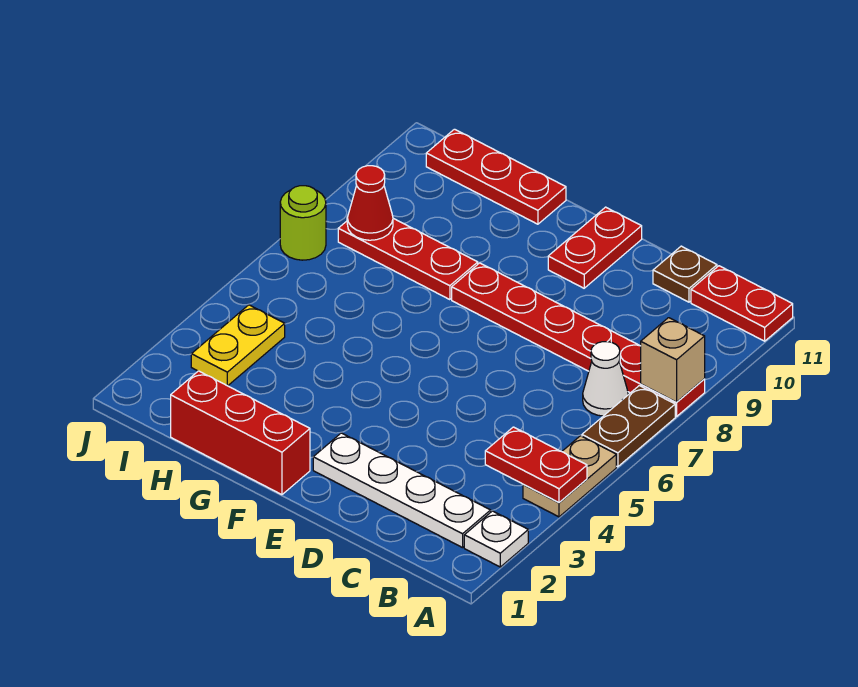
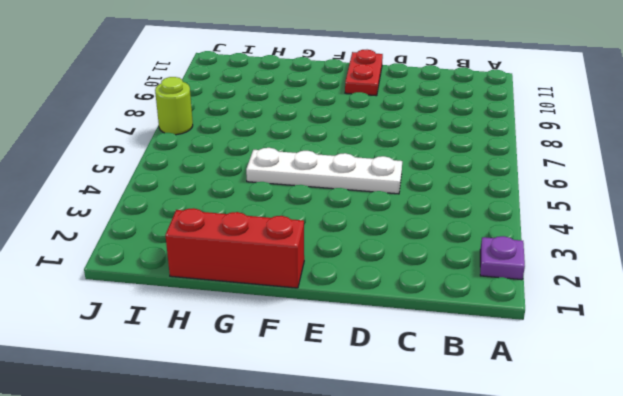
purple plate A2 level 1 -> white plate A2 level 1
white plate D5:G5 level 1 -> white plate B2:E2 level 1
none -> tan plate A4:A5 level 1
none -> brown plate A6:A7 level 1
none -> red plate A8:F8 level 1

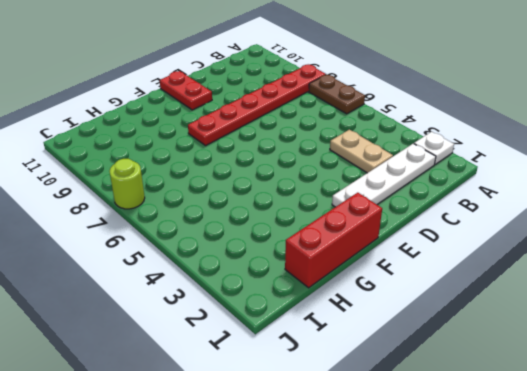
tan plate C3:C4 level 1 -> tan plate A4:A5 level 1
none -> red plate A11:B11 level 1
none -> white cone B7 level 1
none -> brown plate C11 level 1

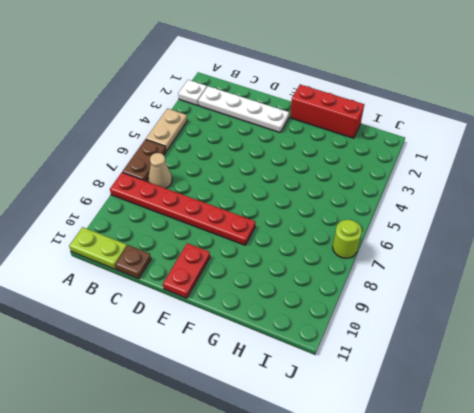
lime plate A11:B11 level 1 -> red plate A11:B11 level 1
tan cone B7 level 1 -> white cone B7 level 1
none -> red plate G8:I8 level 1
none -> red plate G11:I11 level 1
none -> yellow plate I3:I4 level 1

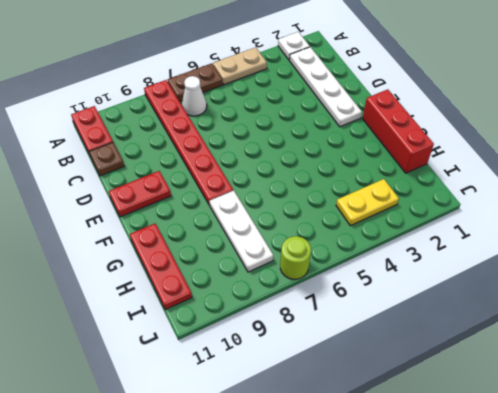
white plate G8:I8 level 1 -> red plate G8:I8 level 1
none -> red plate A4:B4 level 2
none -> tan brick A8 level 2
none -> red cone I8 level 2

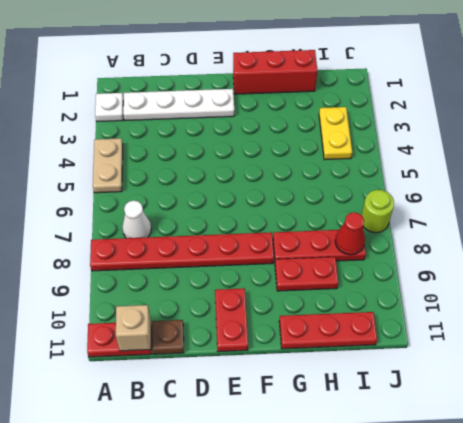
tan brick B11 level 2 -> tan brick A8 level 2
red plate G9:H9 level 1 -> red plate A4:B4 level 2
none -> brown plate A6:A7 level 1

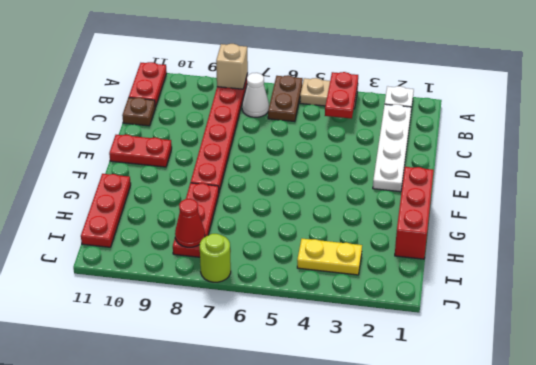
brown plate A6:B6 level 1 -> brown plate A6:A7 level 1

